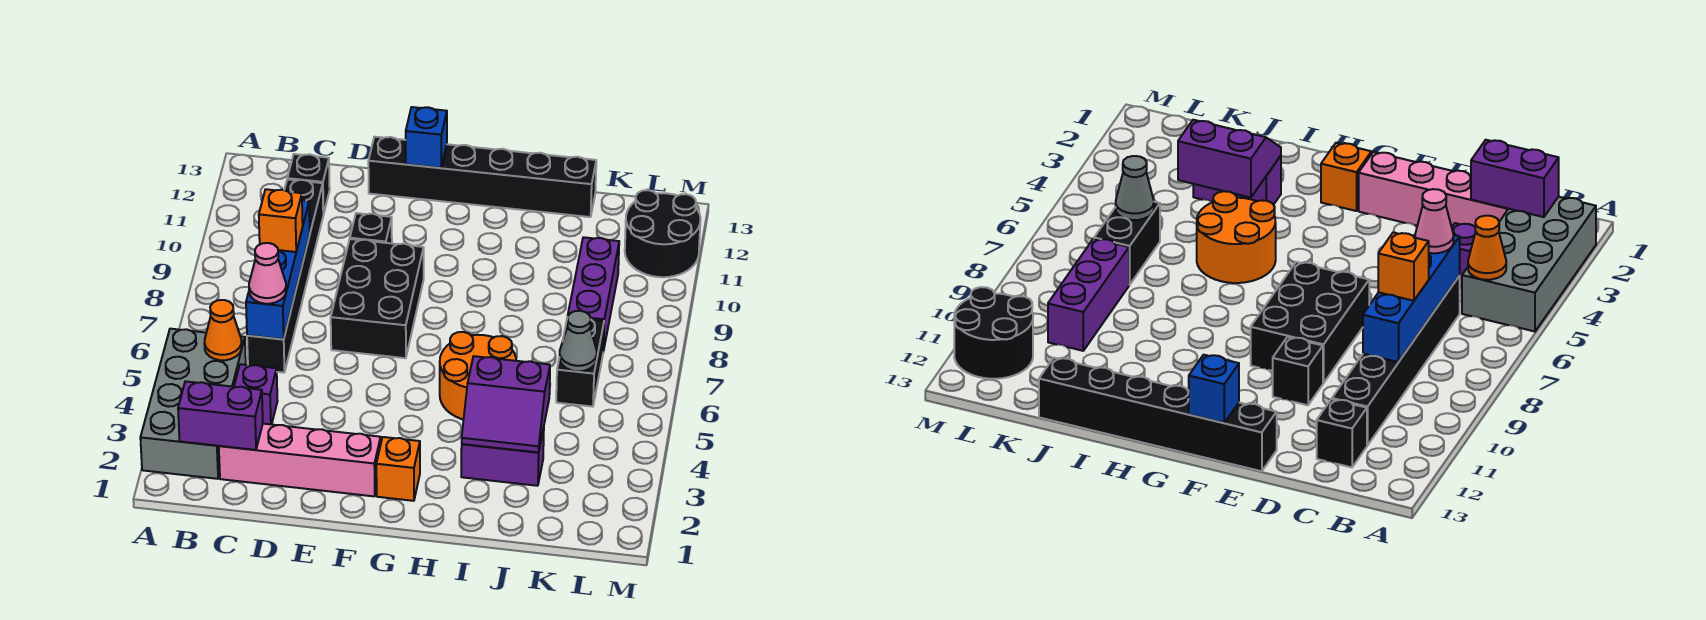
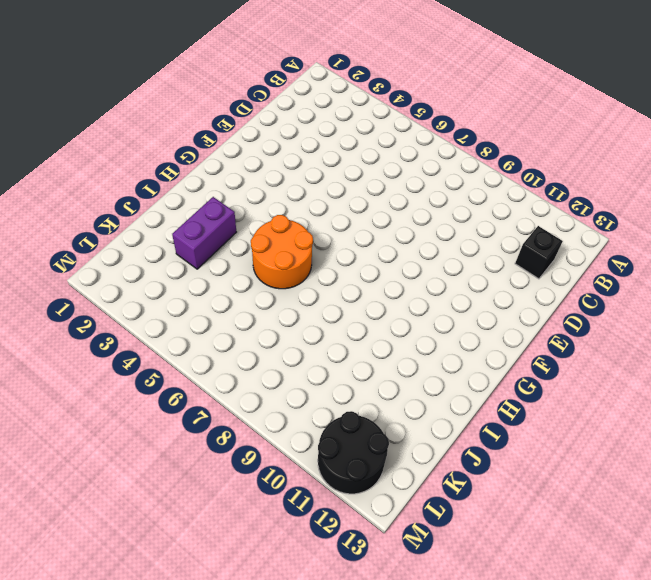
none -> grey brick A2:B5 level 1
none -> pink brick C2:F2 level 1
none -> purple brick C4 level 1

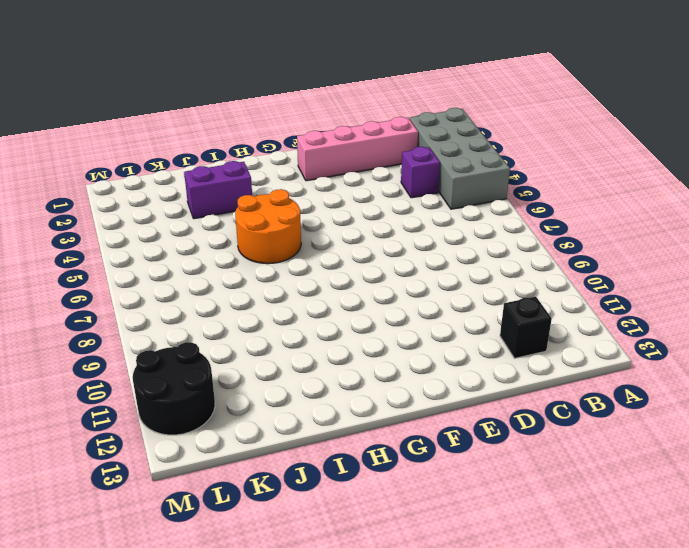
none -> black brick C6:C11 level 1
none -> black brick E7:F9 level 1
none -> black brick E10 level 1

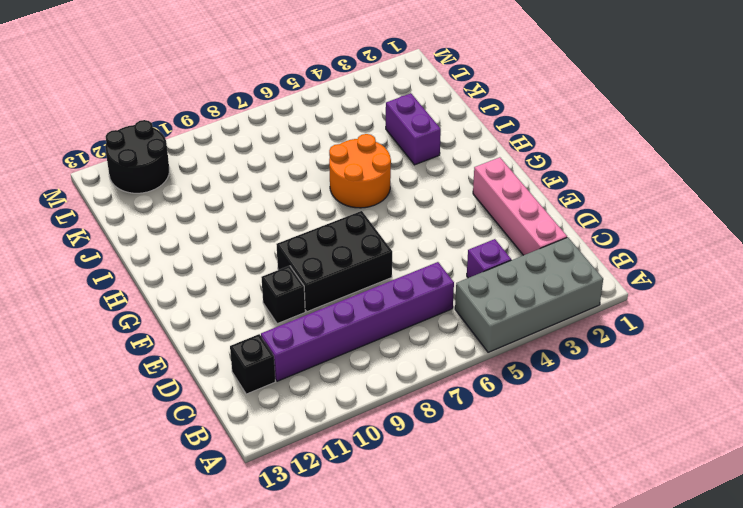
purple brick C6:C11 level 1 -> black brick C6:C11 level 1
none -> black brick E13:J13 level 1
none -> orange brick G2 level 1
none -> black brick K6:K7 level 1

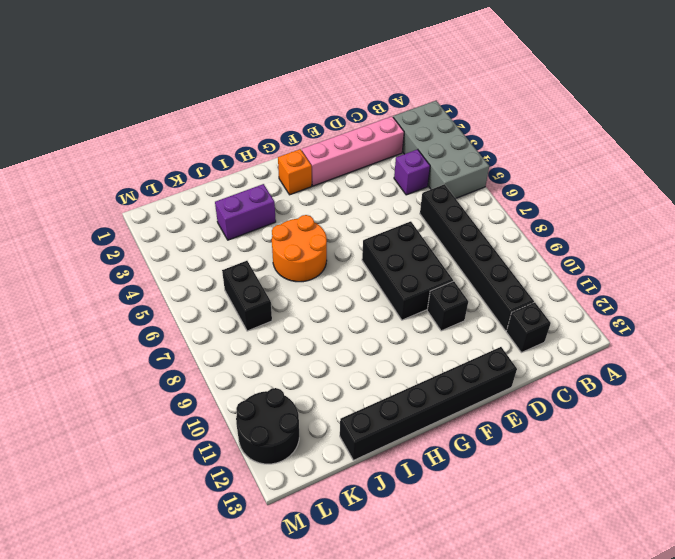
none -> purple brick K8:K10 level 1
none -> purple brick B2:C2 level 2
none -> orange cone B5 level 2

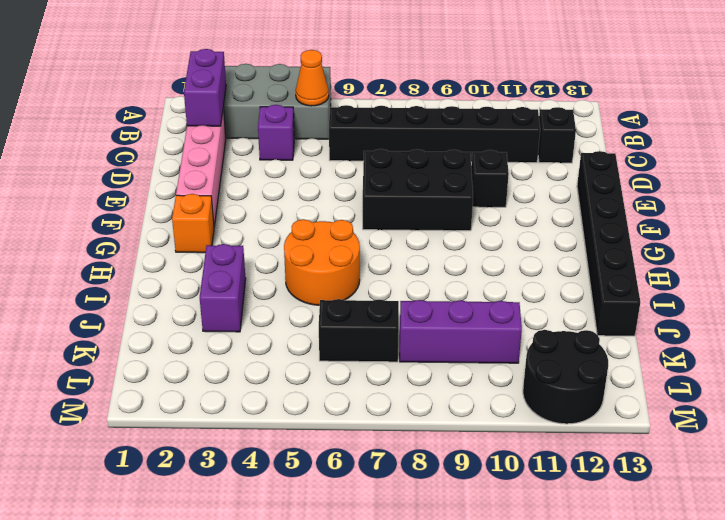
none -> blue brick C6:C9 level 2
none -> blue brick F13 level 2
none -> purple slope I3:J4 level 2 top 4

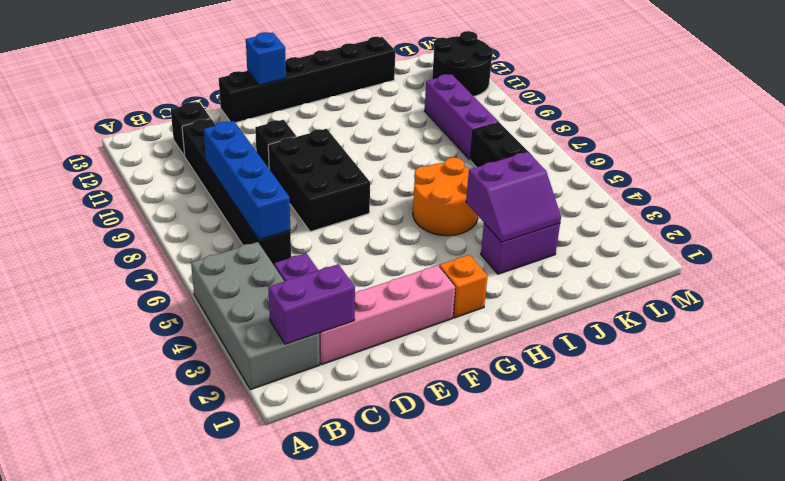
none -> orange cone B5 level 2
none -> grey cone K6 level 2
none -> pink cone C6 level 3

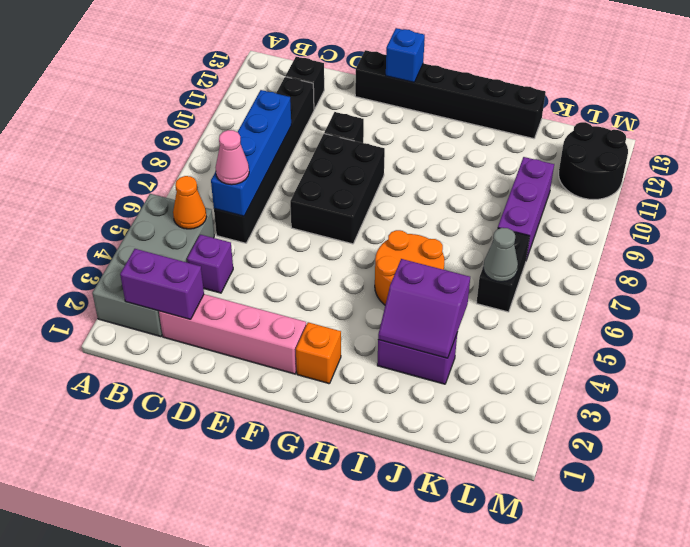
none -> orange brick C8 level 3

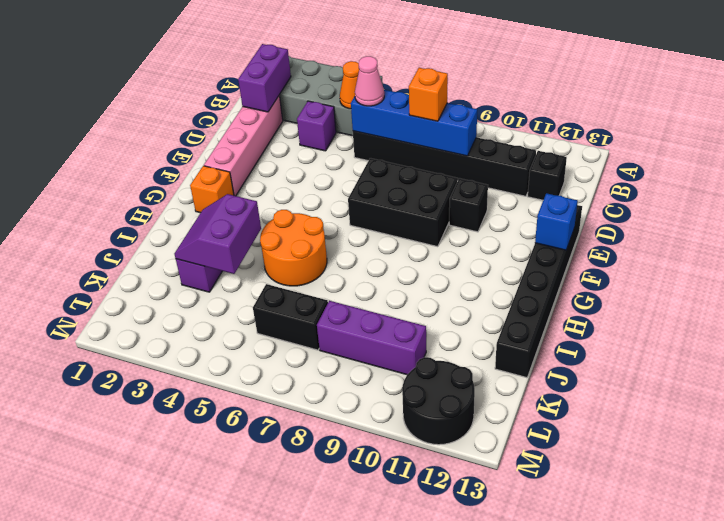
none -> grey cone K6 level 2

